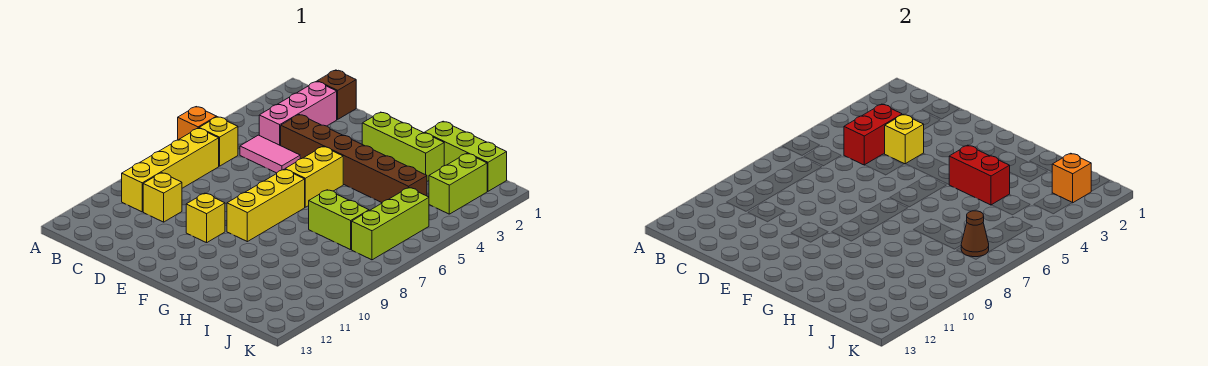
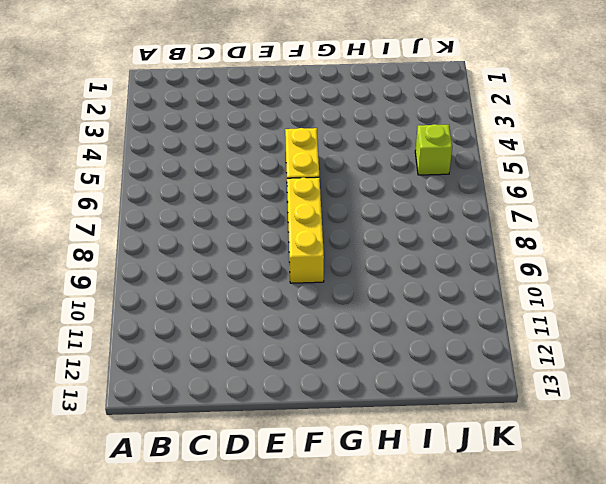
lime brick J5 level 1 -> lime brick J5:J7 level 1
none -> orange brick A6 level 1
none -> yellow brick B6 level 1
none -> yellow brick B7:B10 level 1

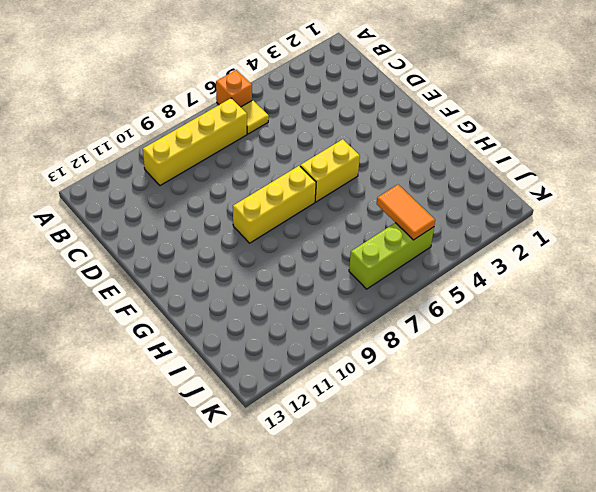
yellow tile B6 level 1 -> yellow brick B6 level 1
orange tile I5:J5 level 2 -> none
none -> brown brick C1 level 1
none -> pink brick C2:C4 level 1
none -> pink tile C5:D5 level 1

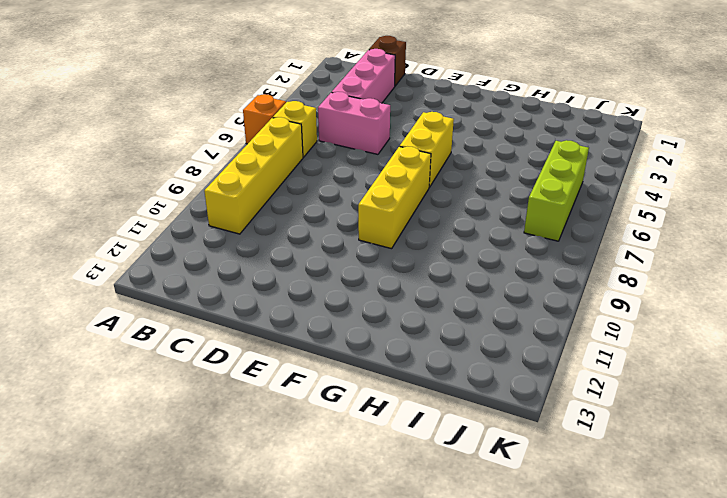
pink brick C5:D5 level 1 -> pink tile C5:D5 level 1
none -> yellow brick C10 level 1
none -> brown brick D4:I4 level 1
none -> yellow brick E10 level 1

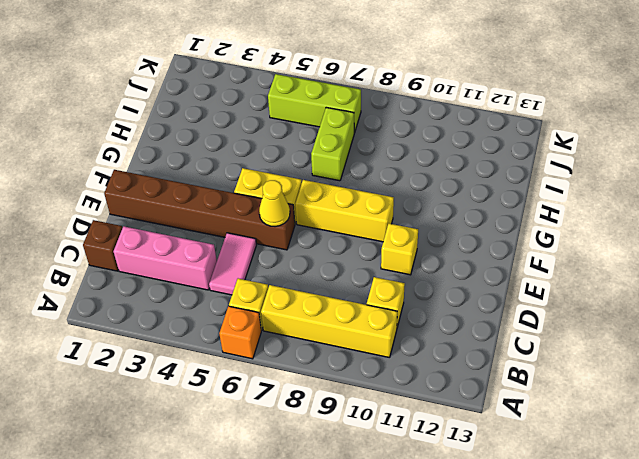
brown brick E1:E6 level 1 -> brown brick D4:I4 level 1
yellow cone E6 level 2 -> none
none -> lime brick F2:H2 level 1
none -> lime brick H1:J1 level 1
none -> lime brick J2:J3 level 1

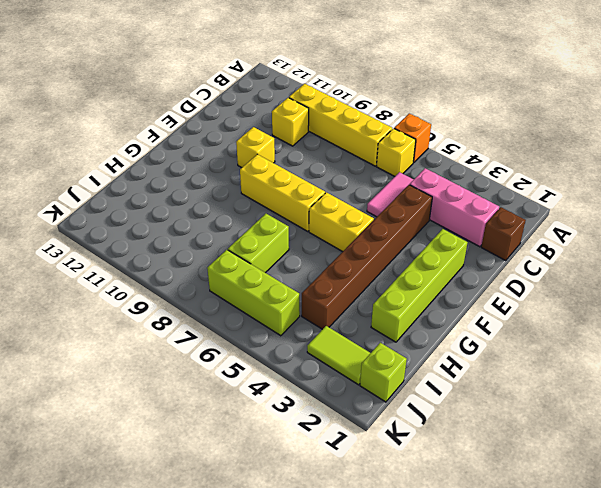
lime brick E2:H2 level 1 -> lime brick F2:H2 level 1
lime brick J1 level 1 -> lime brick H1:J1 level 1
lime tile J2:J3 level 1 -> lime brick J2:J3 level 1
none -> red brick C4:C5 level 2
none -> yellow brick D4 level 2
none -> red brick G4:H4 level 2

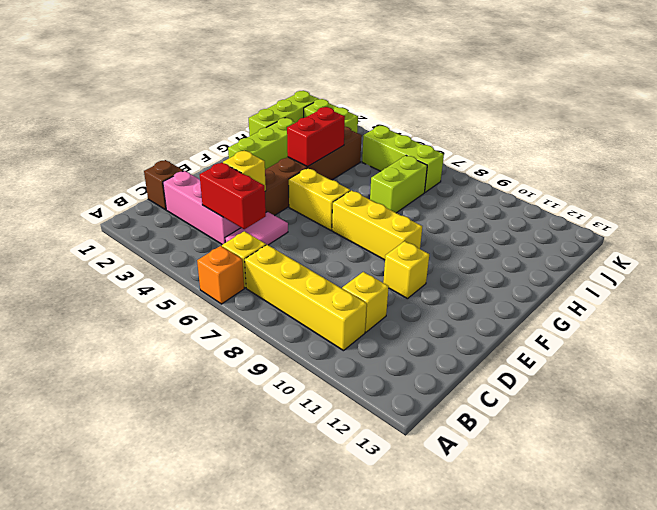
none -> orange brick J2 level 2
none -> brown cone J7 level 2

